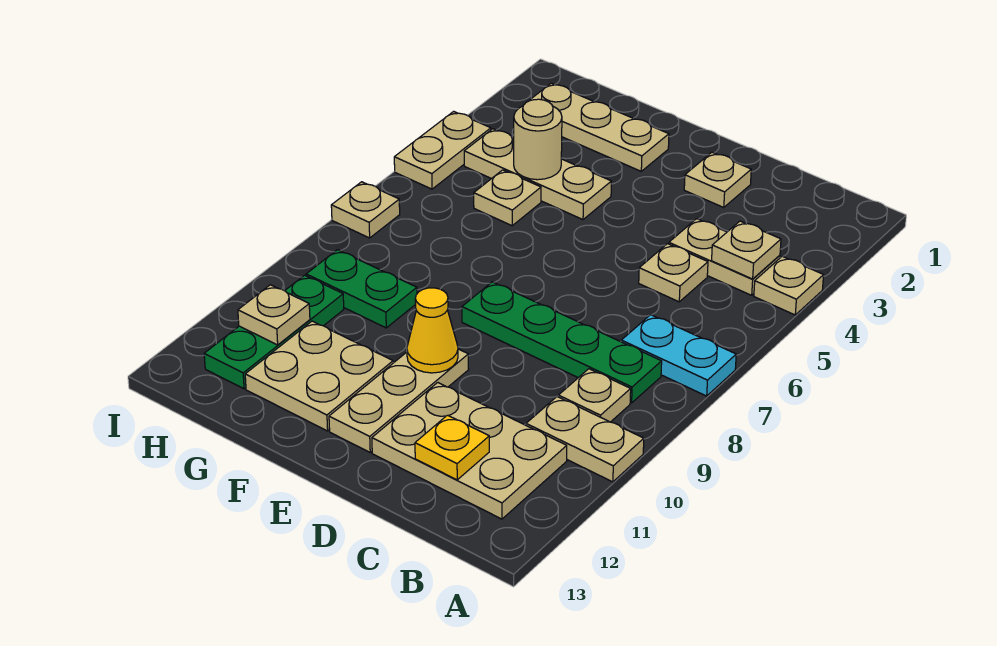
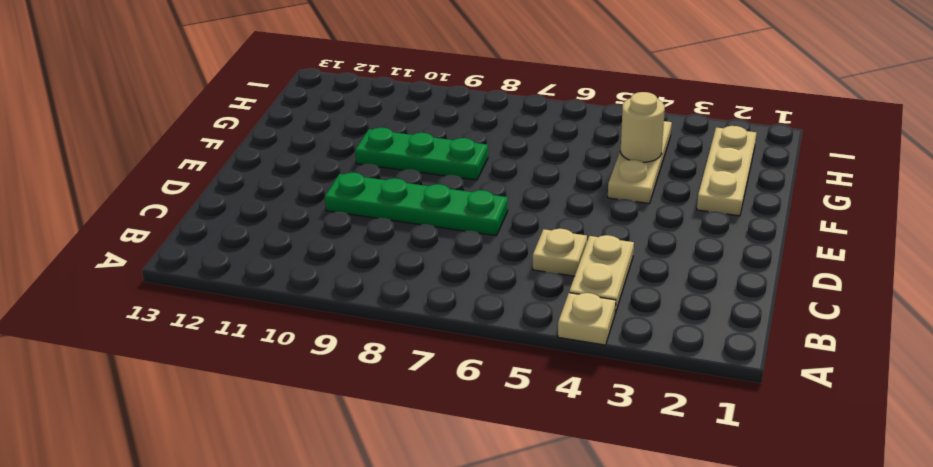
green plate D7:D10 level 1 -> green plate B8:E8 level 1
green plate F8:F10 level 1 -> green plate H10:H12 level 1
none -> cyan plate A7:B7 level 1
none -> tan plate A10:B10 level 1
none -> tan plate B9 level 1

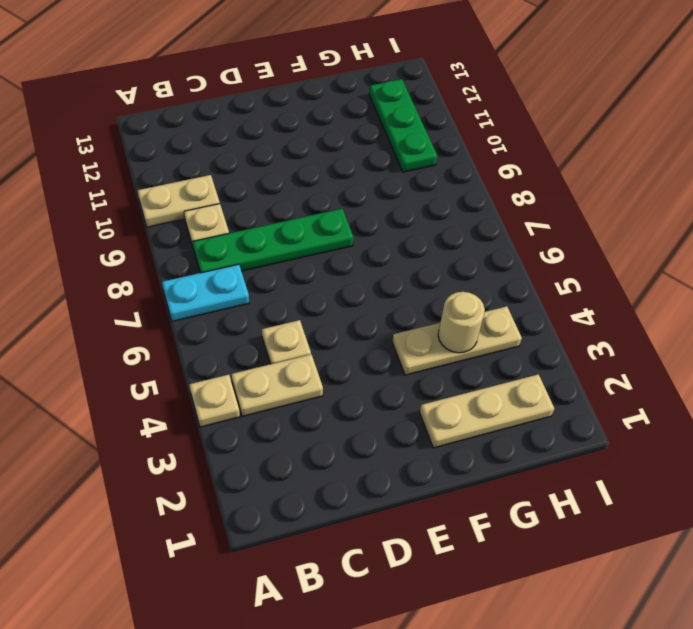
none -> tan plate B11:D12 level 1
none -> tan plate D2 level 1
none -> tan plate E10:E12 level 1

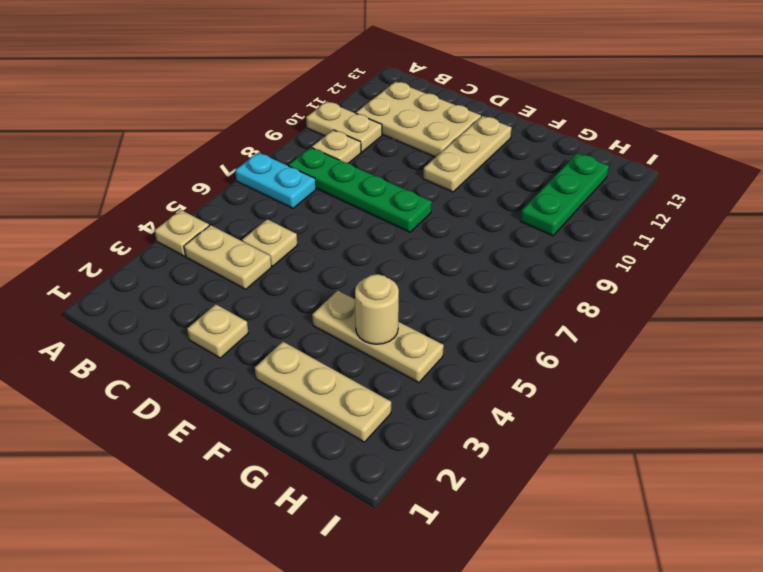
none -> tan plate F11:G12 level 1
none -> tan plate G5 level 1
none -> green plate G9:H9 level 1

